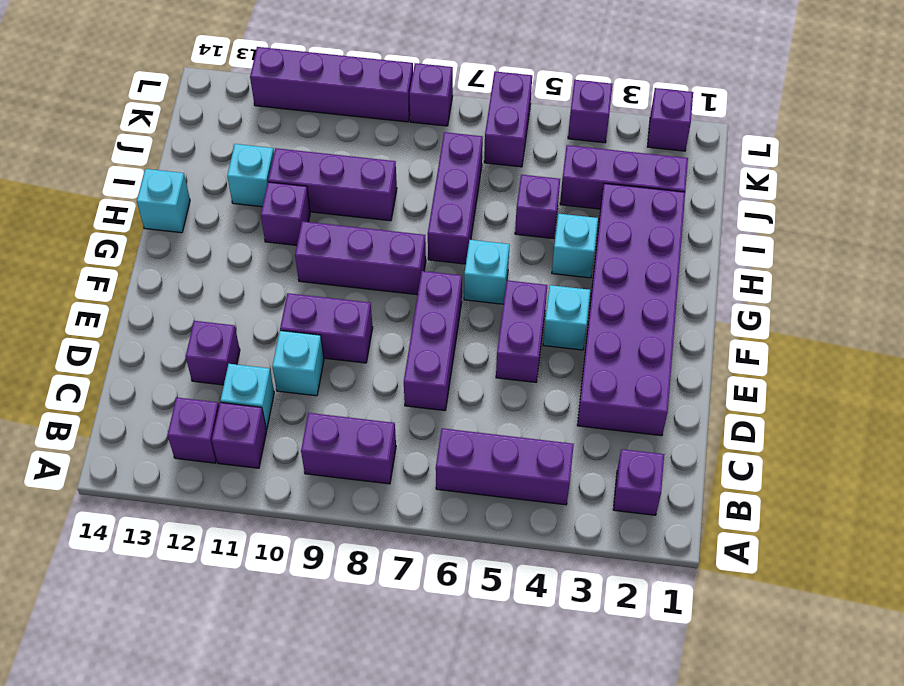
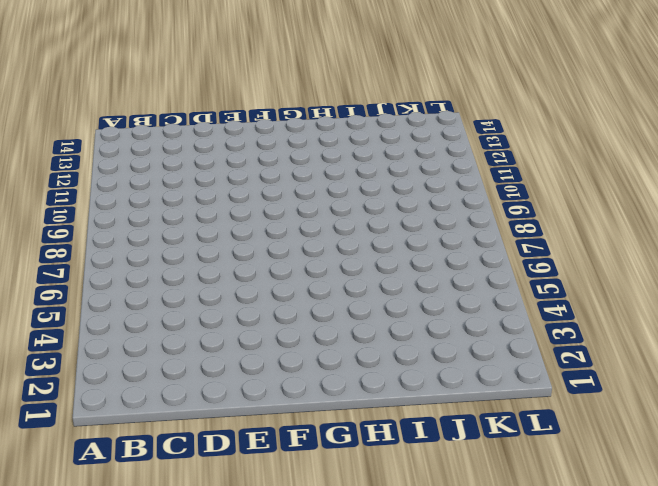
none -> purple brick B2 level 1
none -> purple brick B4:B6 level 1
none -> purple brick B8:B9 level 1

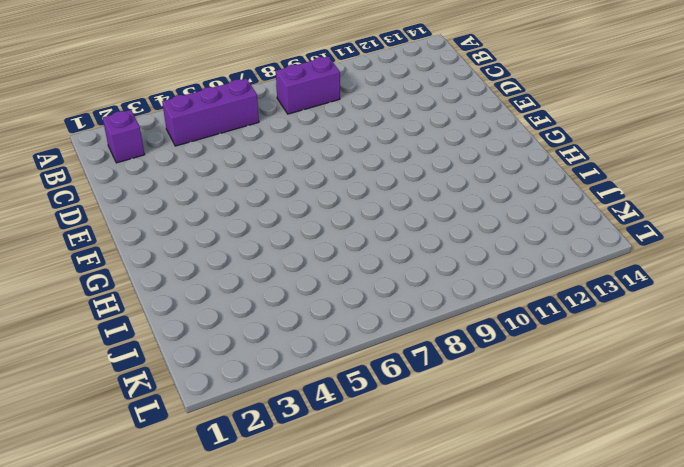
none -> purple brick B11 level 1
none -> purple brick B12 level 1
none -> cyan brick C11 level 1

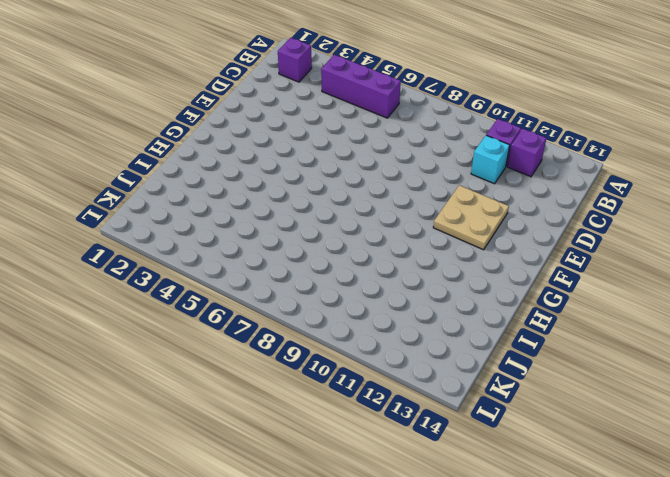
tan plate E11:F12 level 1 -> none
none -> purple brick B8:B9 level 1
none -> purple brick D2:I3 level 1
none -> purple brick D7:F7 level 1

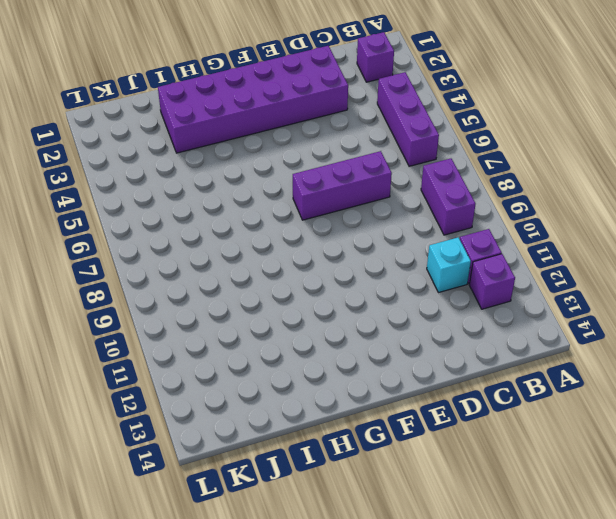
none -> cyan brick D10 level 1
none -> purple brick D12 level 1
none -> purple brick E5:F5 level 1

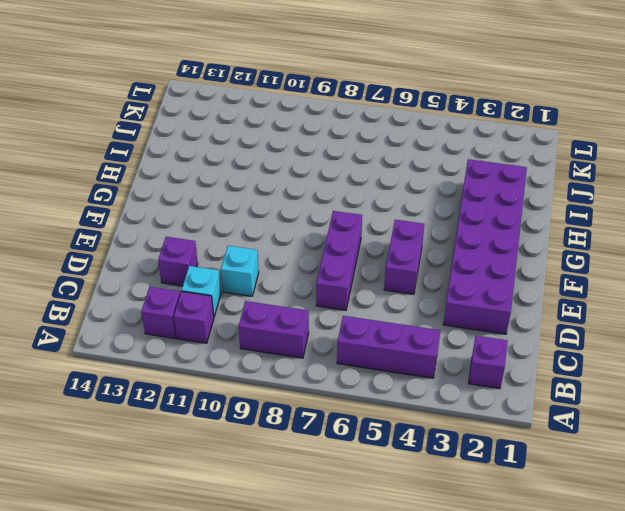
none -> purple brick E9:E10 level 1
none -> cyan brick F4 level 1
none -> cyan brick G6 level 1

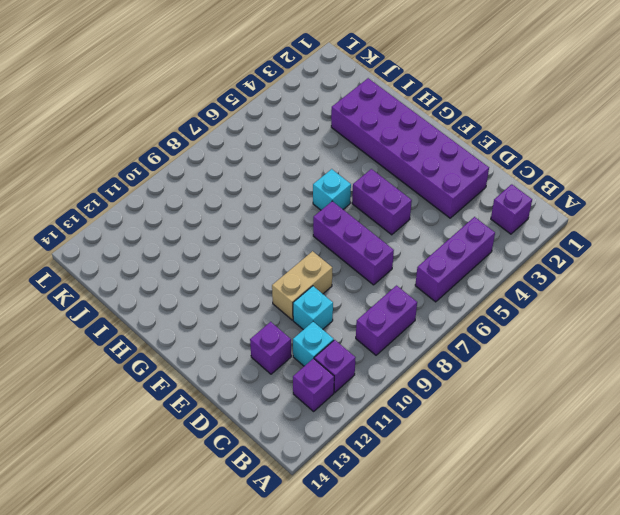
tan brick E9:E10 level 1 -> purple brick E9:E10 level 1
none -> cyan brick F4 level 1
none -> purple brick G8:G10 level 1
none -> cyan brick H4 level 1

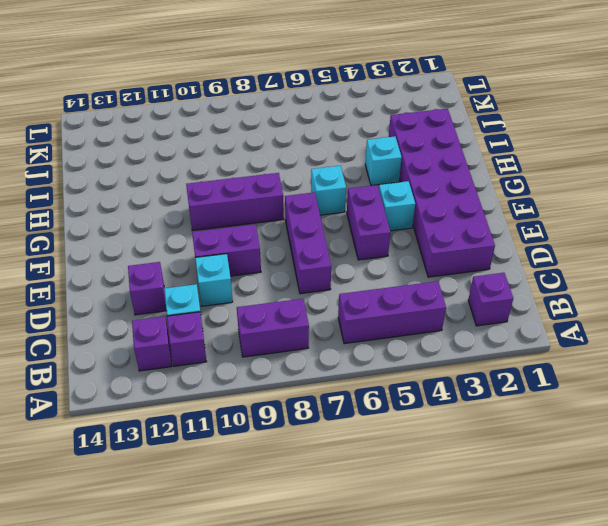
none -> purple brick H7:J7 level 1
none -> purple brick H11 level 1
none -> cyan brick H14 level 1

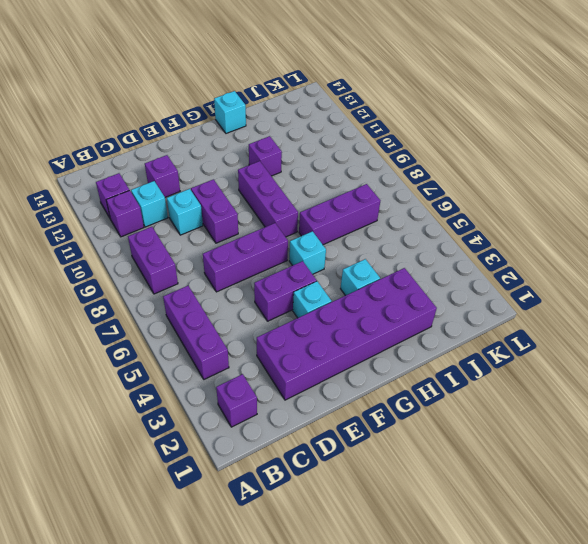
none -> purple brick I5 level 1
none -> purple brick I9:I11 level 1
none -> cyan brick I12 level 1

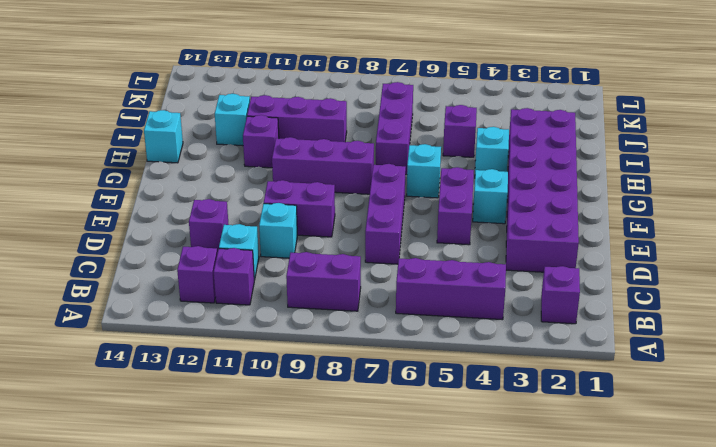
none -> purple brick J2:J4 level 1
none -> purple brick K6:L6 level 1
none -> purple brick L2 level 1

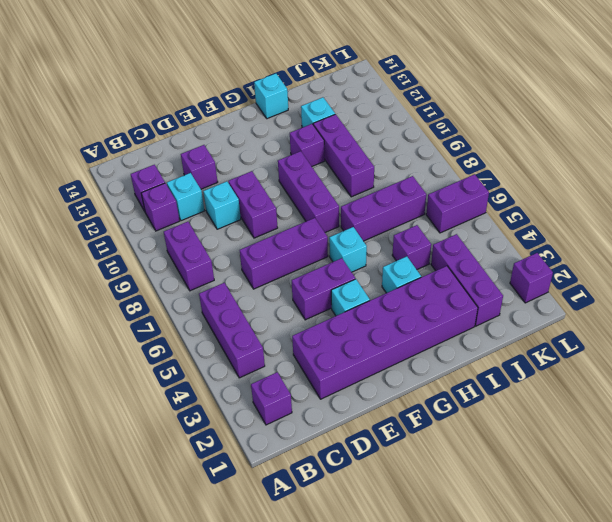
none -> purple brick L4 level 1
none -> purple brick L8 level 1
none -> purple brick L9:L12 level 1

